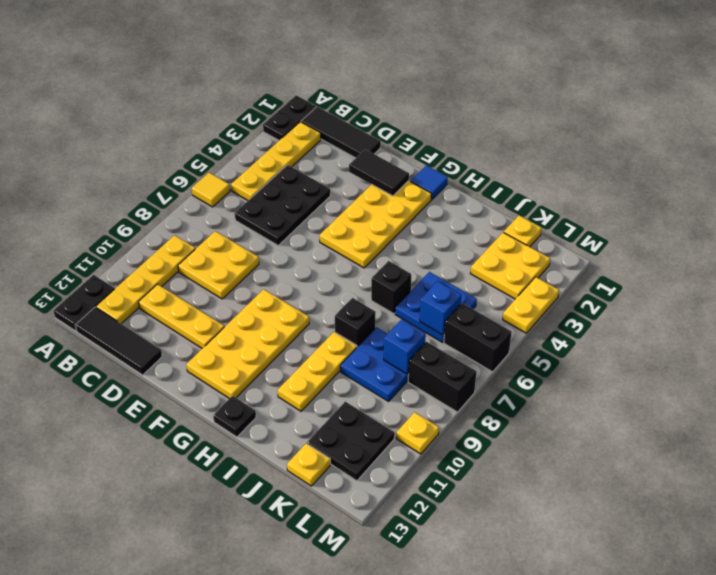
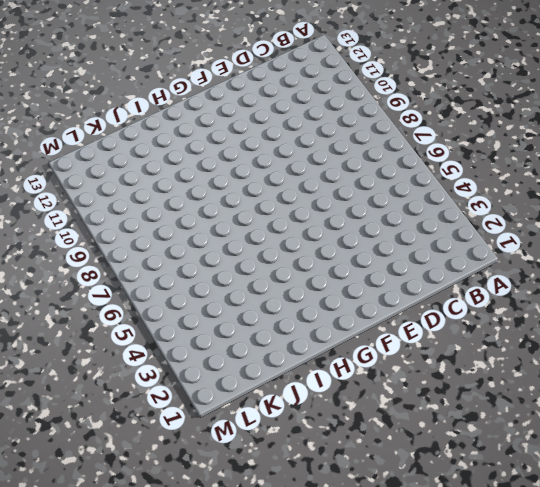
none -> black plate A1:A2 level 1
none -> yellow tile A6 level 1
none -> black plate A12:A13 level 1
none -> black tile B1:D1 level 1

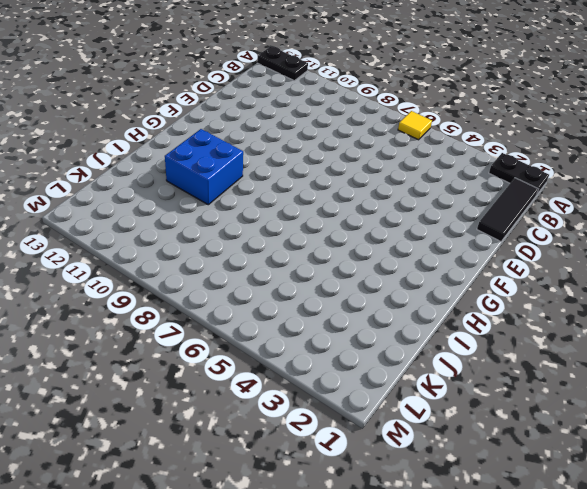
blue brick H10:I11 level 1 -> yellow plate I9:I11 level 1
none -> yellow plate B2:B5 level 1
none -> yellow plate B9:B12 level 1
none -> black tile B13:D13 level 1
none -> black plate C4:D6 level 1

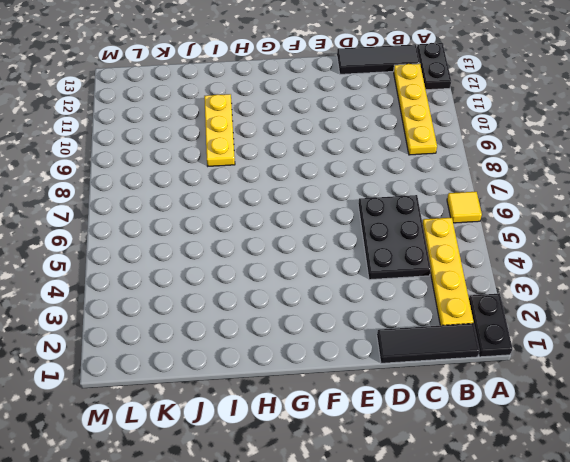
none -> yellow plate C8:D9 level 1
none -> yellow plate C11:E11 level 1
none -> yellow plate F2:G5 level 1
none -> yellow plate F9:G12 level 1

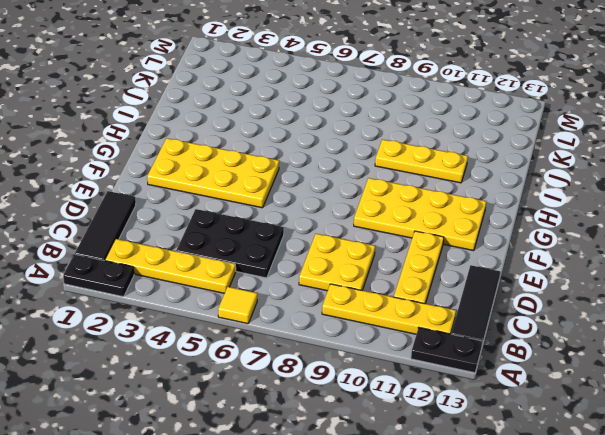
none -> blue tile G1 level 1
none -> black plate H13 level 1
none -> black brick I6 level 1
none -> black brick I8 level 1

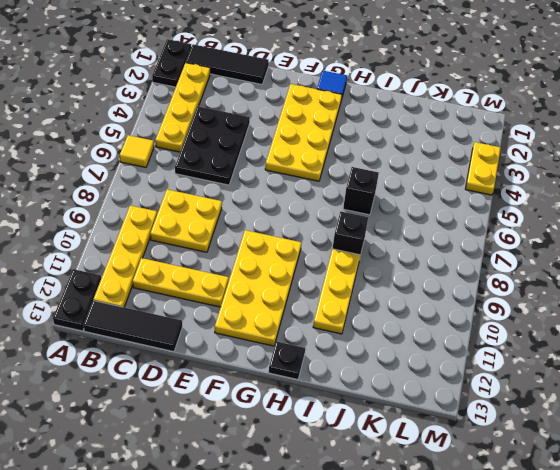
none -> blue plate J5:K6 level 1
none -> blue plate J8:K9 level 1
none -> yellow plate K1 level 1
none -> yellow plate K2:L3 level 1

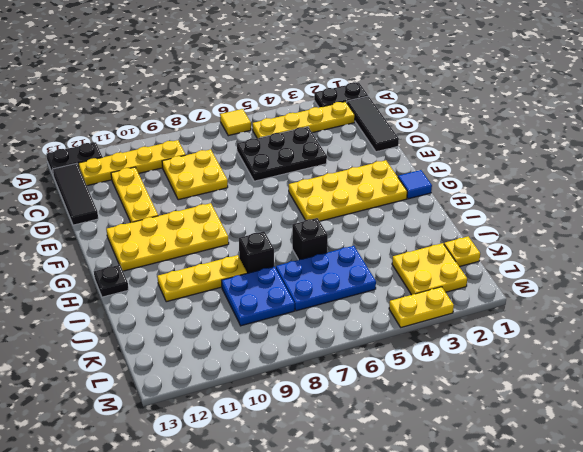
blue plate J5:K7 level 1 -> blue plate J5:K6 level 1
none -> black plate K11:L12 level 1
none -> yellow plate K13 level 1
none -> black brick L6:M6 level 1
none -> black brick L8:M8 level 1

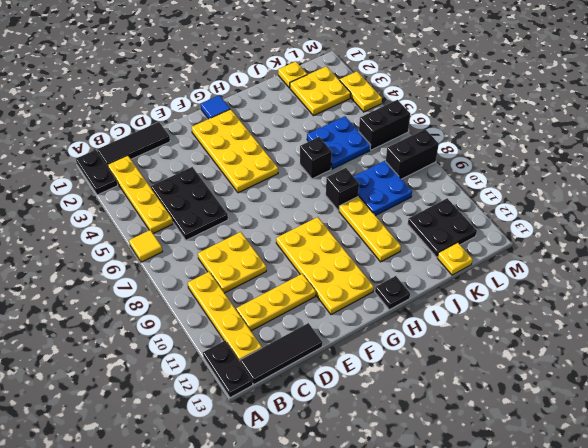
none -> yellow plate M10 level 1
none -> black tile E2:F2 level 2
none -> blue brick K6 level 2
none -> blue brick K8 level 2

